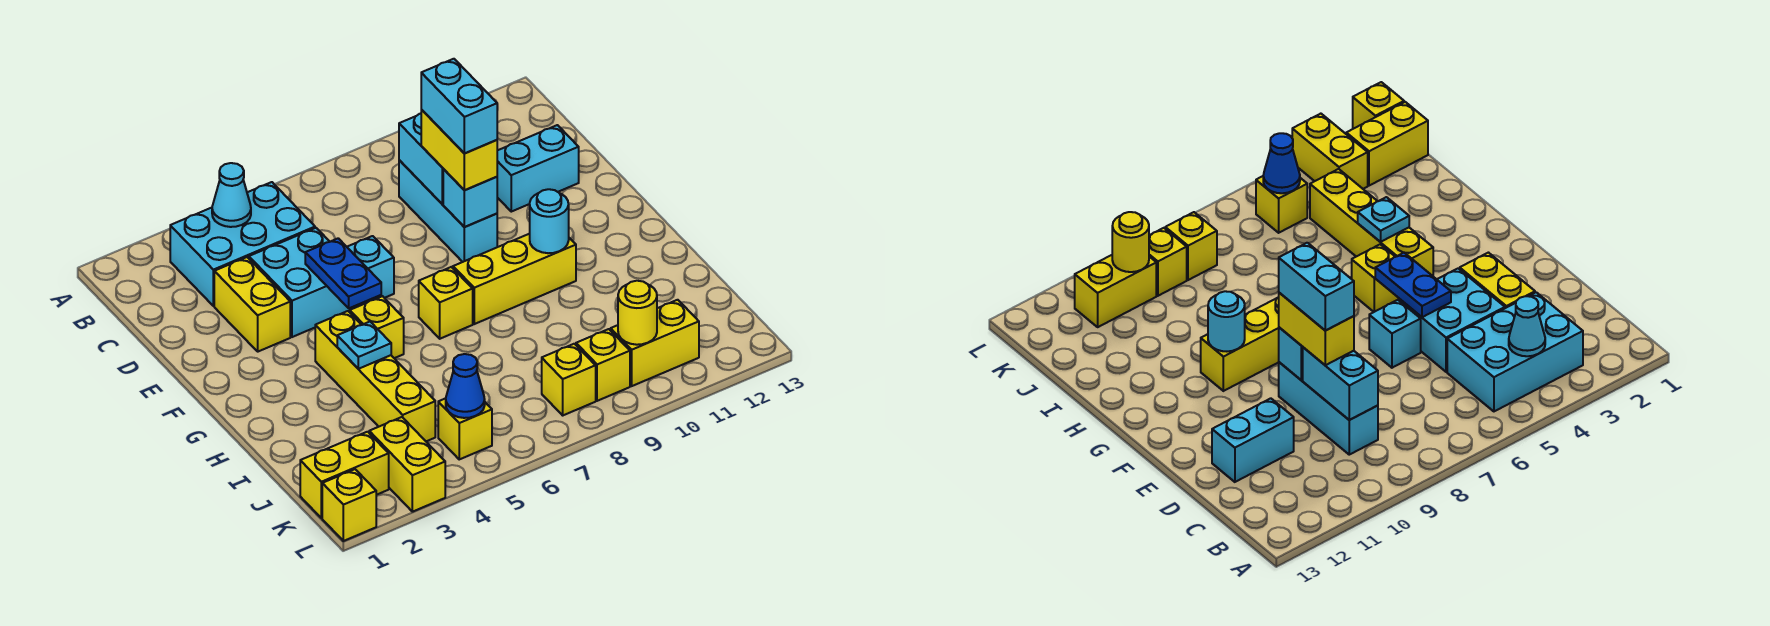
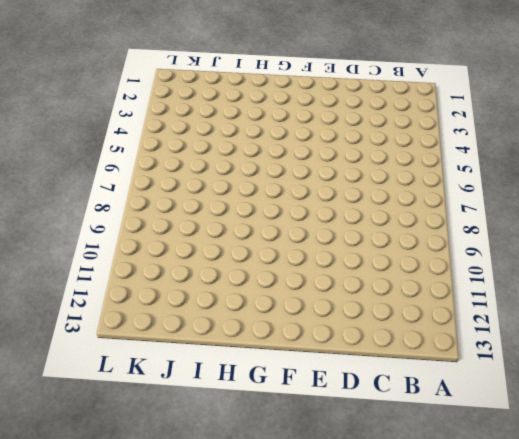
none -> cyan brick B3:C5 level 1
none -> cyan brick C9:E9 level 1
none -> yellow brick D3:E3 level 1

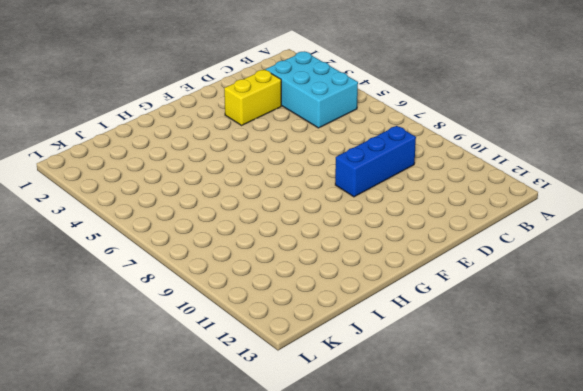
blue brick C9:E9 level 1 -> cyan brick C9:E9 level 1
none -> cyan brick D4:E5 level 1
none -> cyan brick D11:D12 level 1
none -> cyan brick E6 level 1

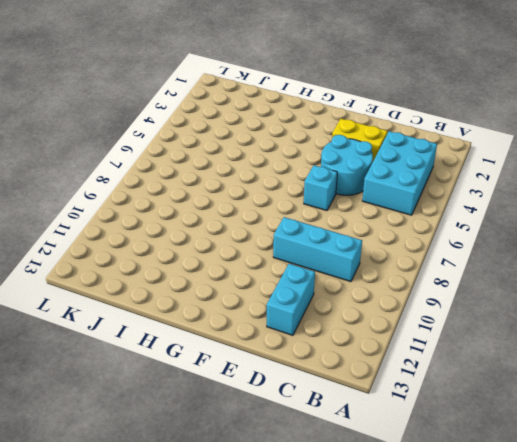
cyan round brick D4:E5 level 1 -> cyan brick D4:E5 level 1
none -> yellow brick G4:J4 level 1
none -> yellow brick G5 level 1
none -> yellow brick G7 level 1

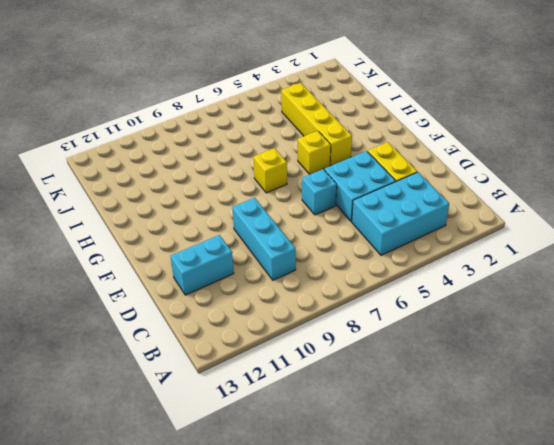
none -> yellow brick G8:G10 level 1
none -> yellow brick K1:K2 level 1
none -> yellow brick K3:L3 level 1

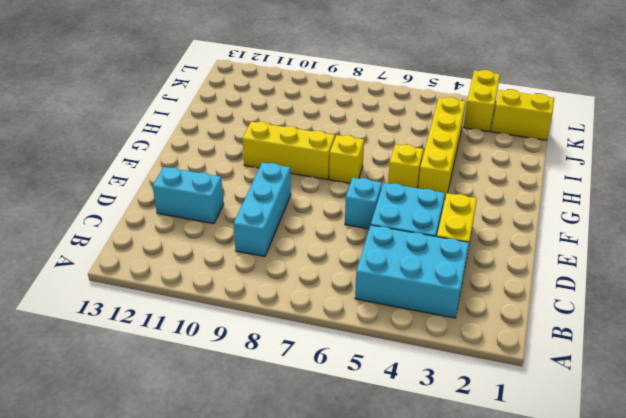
none -> yellow brick K5 level 1
none -> yellow brick K8 level 1
none -> yellow brick K9 level 1

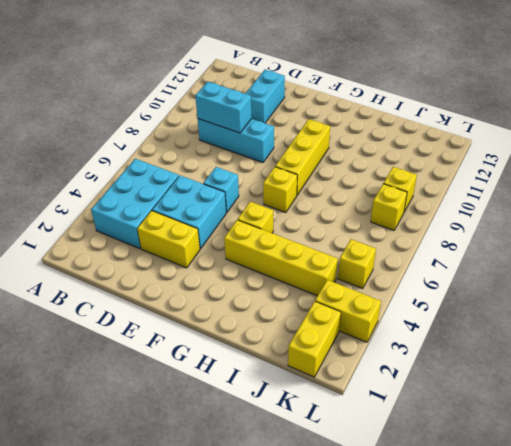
none -> yellow brick K10:K11 level 1
none -> yellow brick L1 level 1
none -> cyan cone B4 level 2

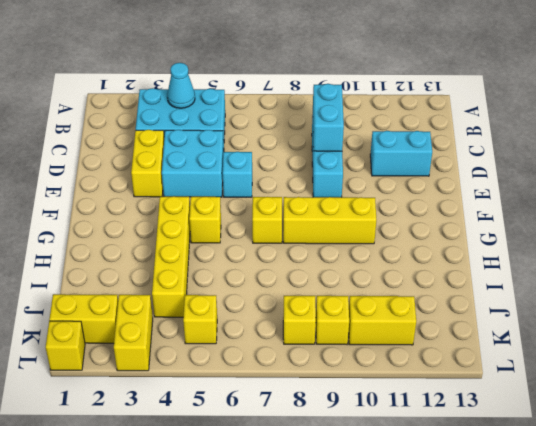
none -> blue plate E5:F5 level 2
none -> cyan brick E9 level 2
none -> cyan round brick G10 level 2

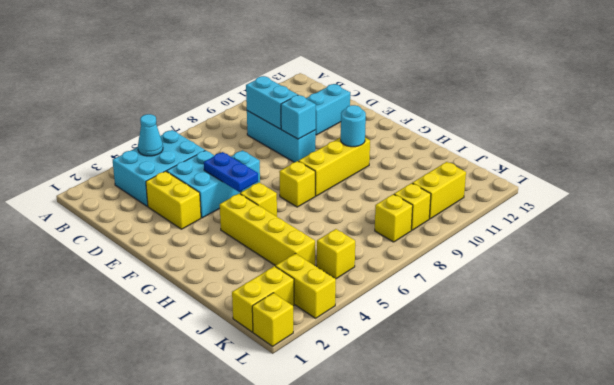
none -> cyan plate H4 level 2
none -> blue cone K5 level 2
none -> yellow round brick K10 level 2

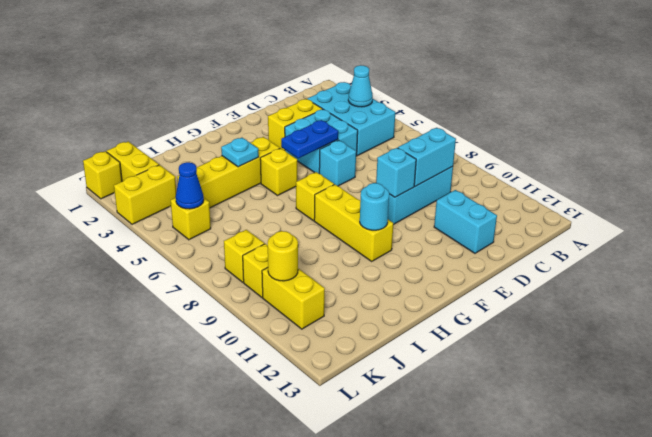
none -> yellow brick D9:E9 level 3
none -> cyan brick D9:E9 level 4

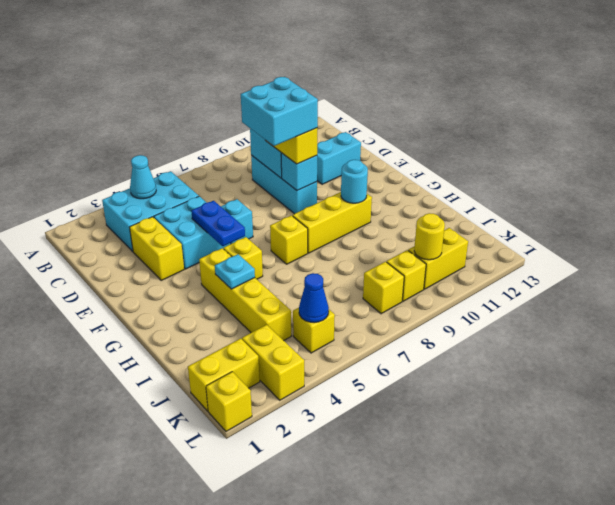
cyan brick D8:E9 level 4 -> cyan brick D9:E9 level 4

